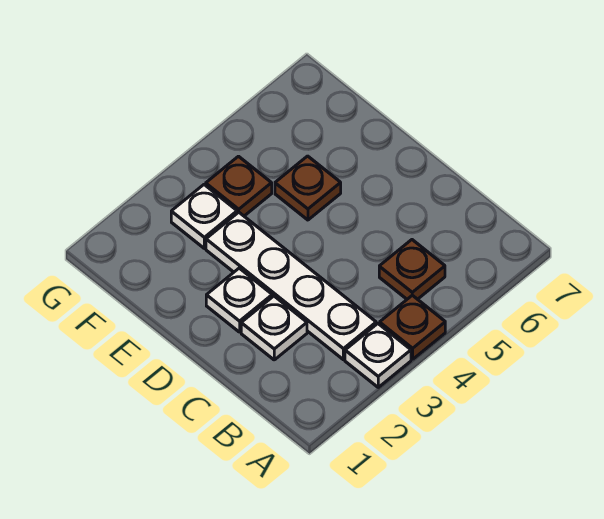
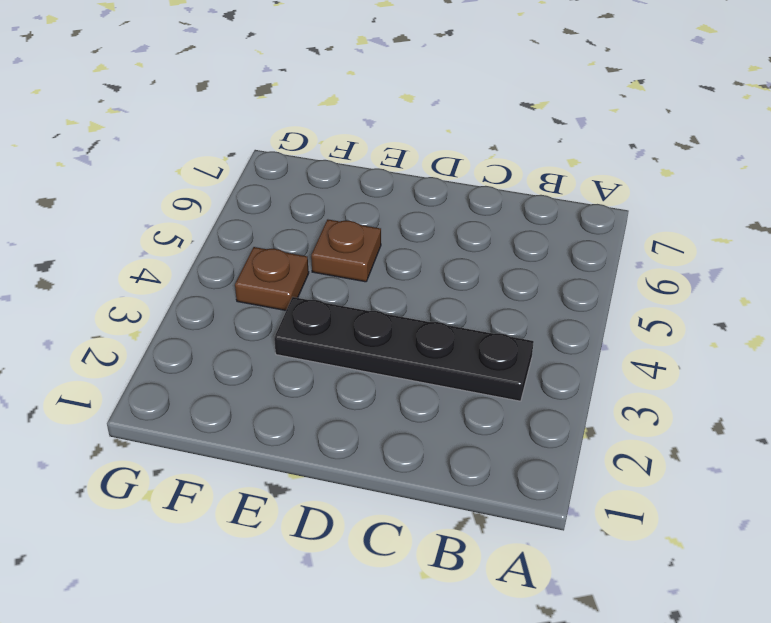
black plate B3:E3 level 1 -> white plate B3:E3 level 1
none -> white plate A3 level 1
none -> brown plate A4 level 1

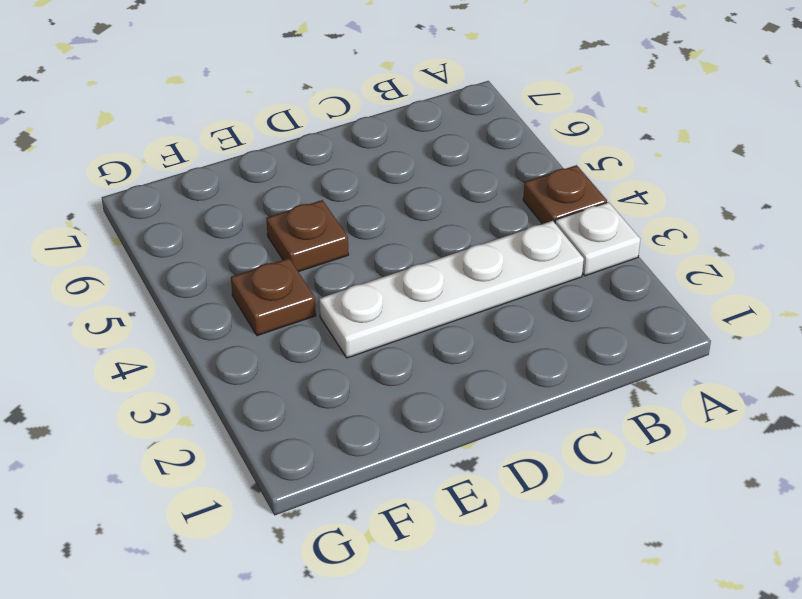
none -> brown plate B5 level 1
none -> white plate C2 level 1

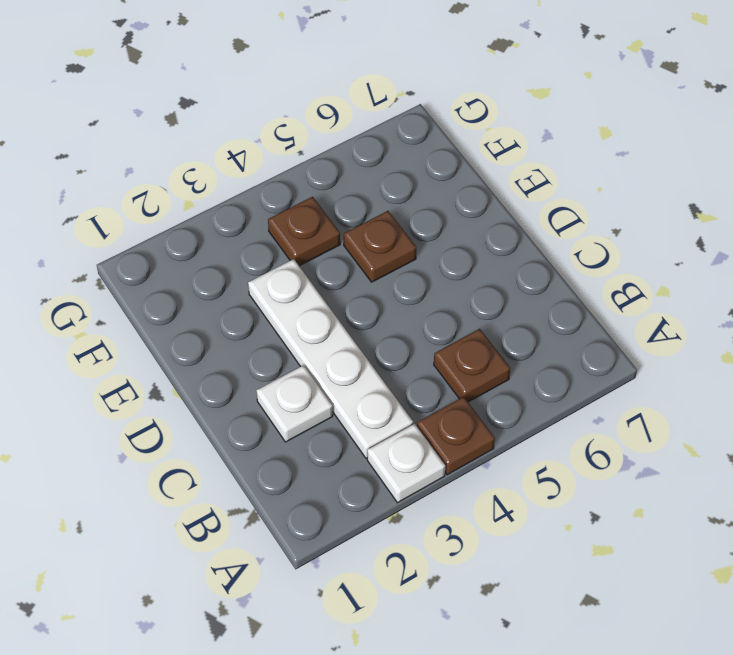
none -> white plate D2 level 1
none -> white plate F3 level 1

